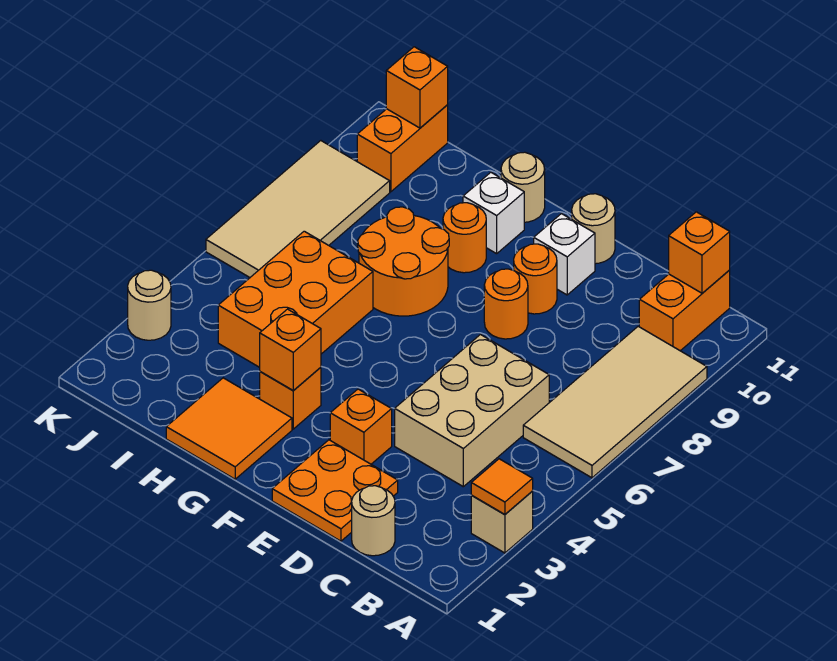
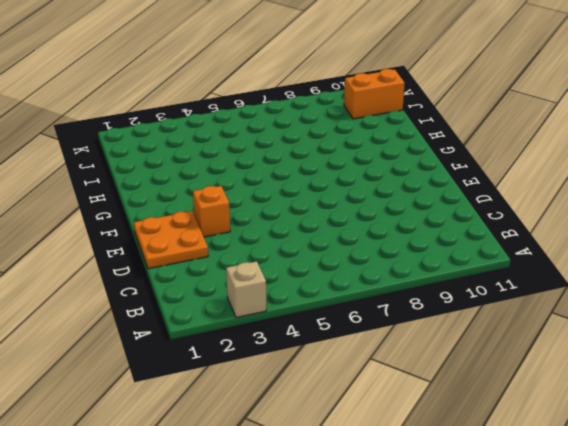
none -> tan tile A6:B9 level 1
none -> orange brick B10:B11 level 1
none -> tan round brick C1 level 1

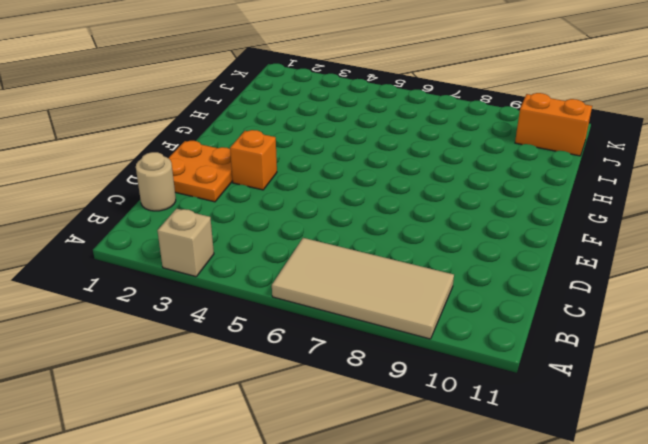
none -> orange brick B10:B11 level 1
none -> tan brick C4:D6 level 1
none -> orange round brick E8 level 1

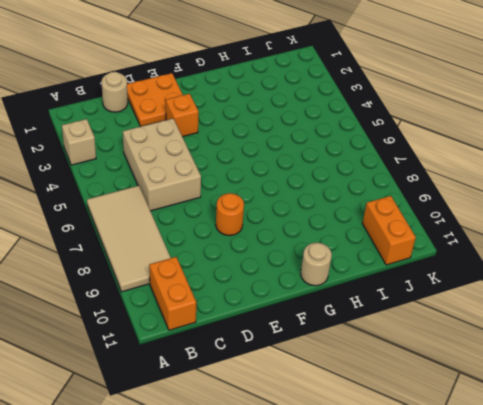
none -> orange round brick E9 level 1
none -> white brick E10 level 1
none -> tan round brick E11 level 1

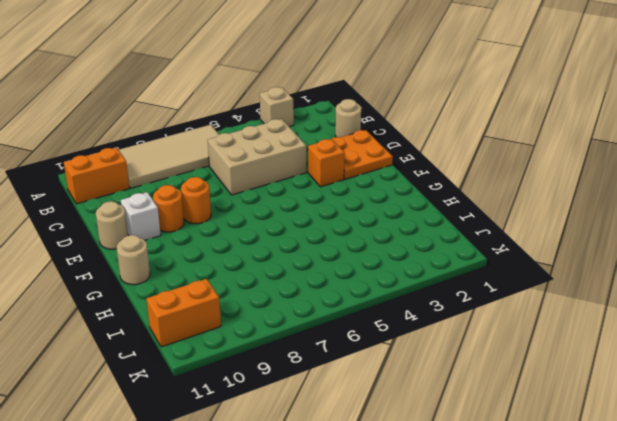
none -> orange tile G1:H2 level 1
none -> orange brick G3 level 1
none -> orange round brick G7:H8 level 1

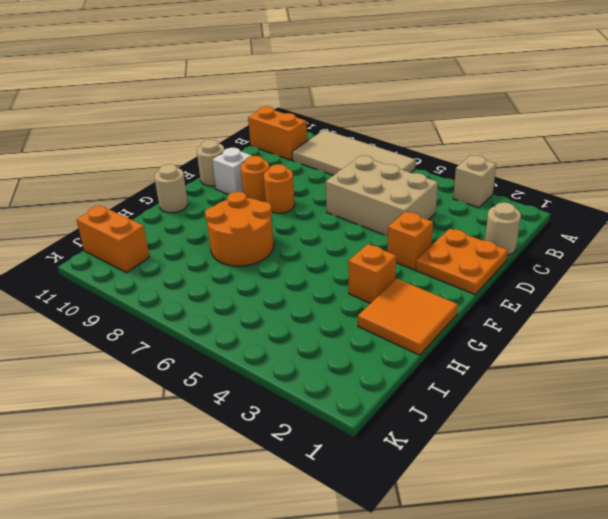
none -> orange round brick G9 level 1
none -> white brick G10 level 1
none -> orange brick H4:I6 level 1

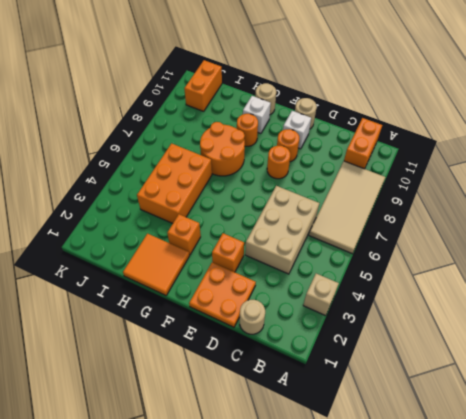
none -> tan tile J6:K9 level 1
none -> tan round brick K3 level 1
none -> orange tile A3 level 2

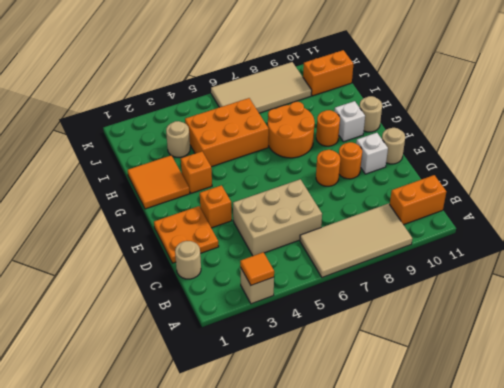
tan round brick I3 level 1 -> tan round brick K3 level 1
none -> orange brick B11 level 2
none -> orange brick G3 level 2
none -> orange brick J11 level 2

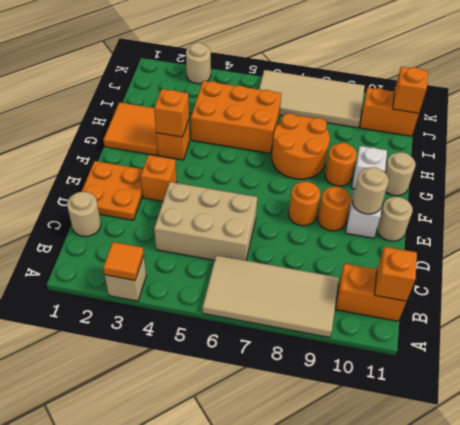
tan round brick E10 level 2 -> none

